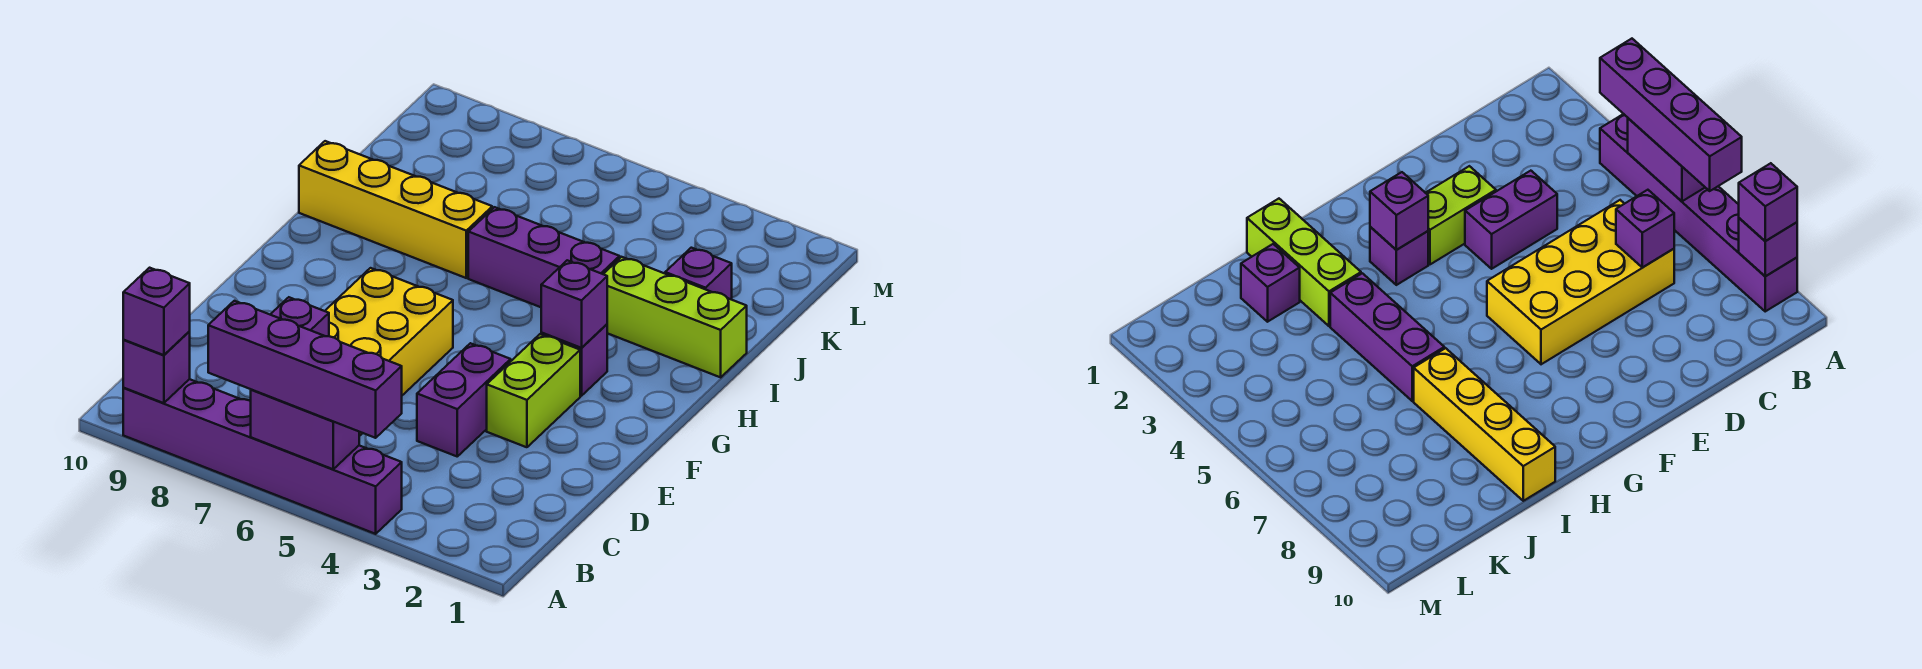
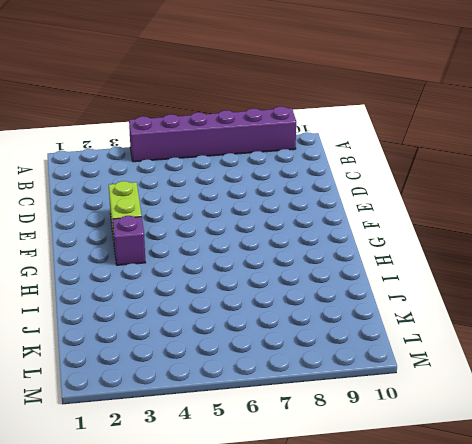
none -> yellow brick C6:F7 level 1
none -> purple brick D4:E4 level 1
none -> lime brick I1:I3 level 1

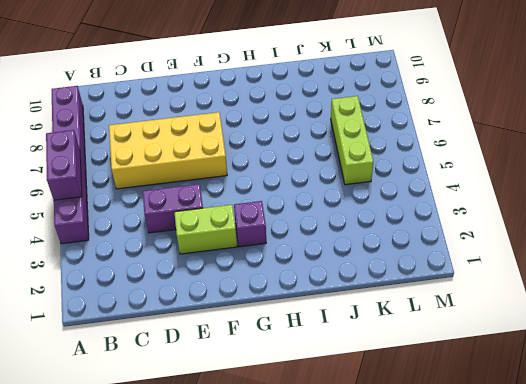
lime brick K5:K7 level 1 -> lime brick I1:I3 level 1
none -> purple brick I4:I6 level 1
none -> yellow brick I7:I10 level 1
none -> purple brick J2 level 1

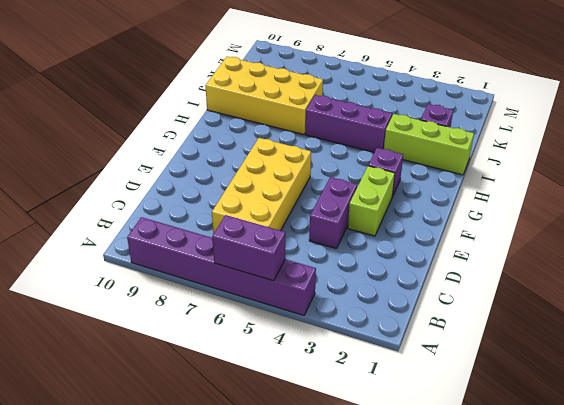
yellow brick I7:J10 level 1 -> yellow brick I7:I10 level 1
none -> purple brick A9 level 2
none -> purple brick C7 level 2
none -> purple brick G3 level 2

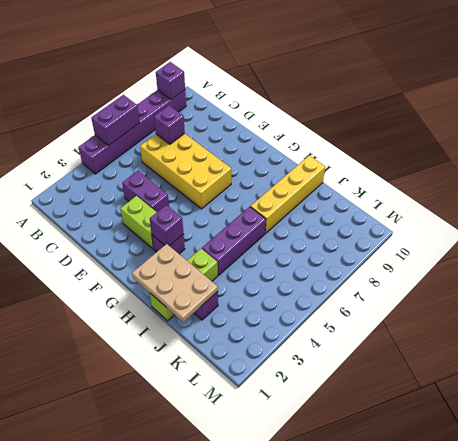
tan plate H1:J2 level 2 -> none
none -> purple brick A4:A7 level 3
none -> purple brick A9 level 3

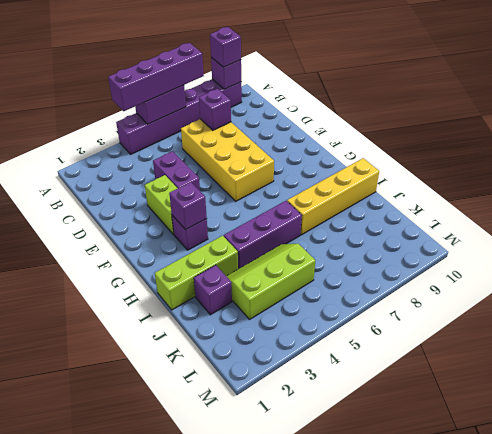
lime slope J3:K5 level 1 top K -> none

